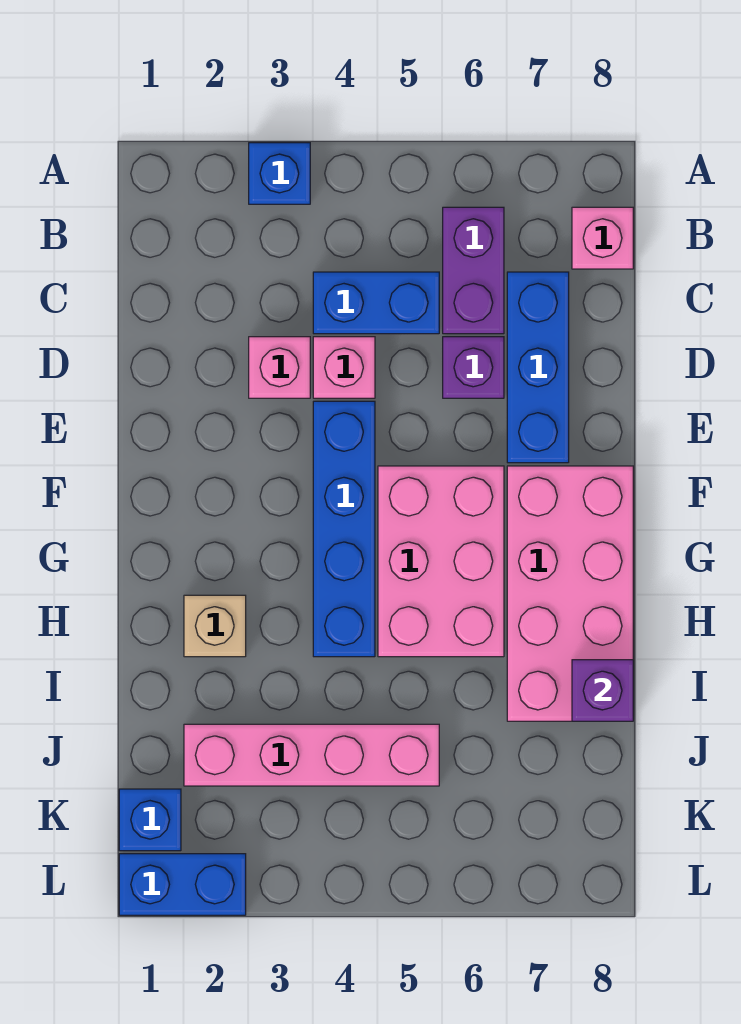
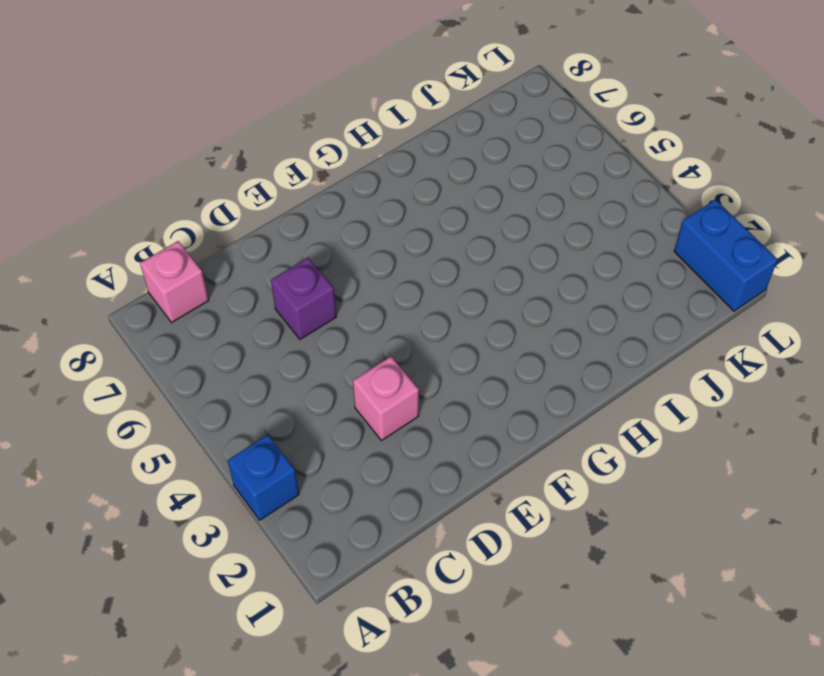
none -> purple brick B6:C6 level 1
none -> blue brick C4:C5 level 1
none -> blue brick C7:E7 level 1

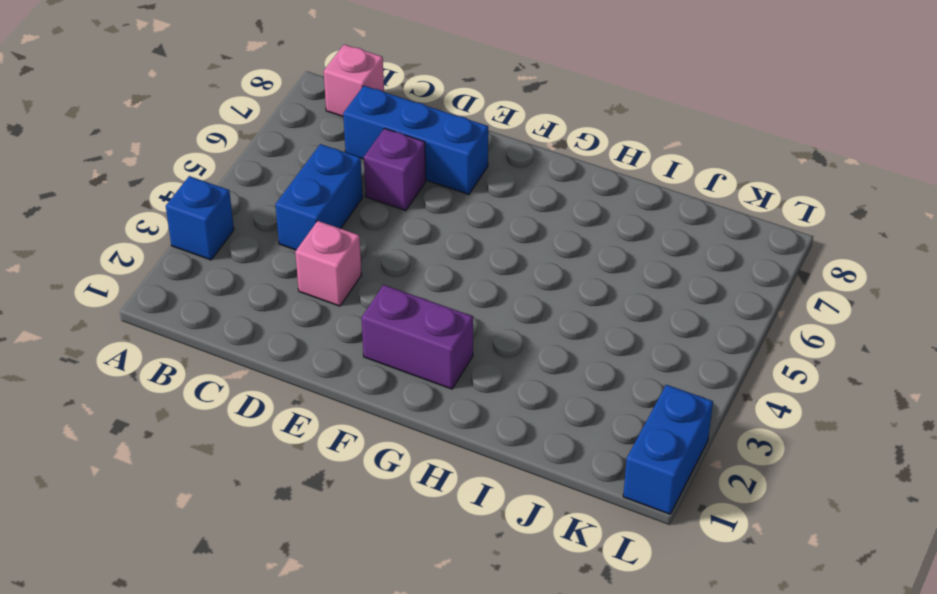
purple brick F2:G2 level 1 -> purple brick B6:C6 level 1
none -> pink brick D4 level 1
none -> blue brick E4:H4 level 1
none -> pink brick F5:H6 level 1

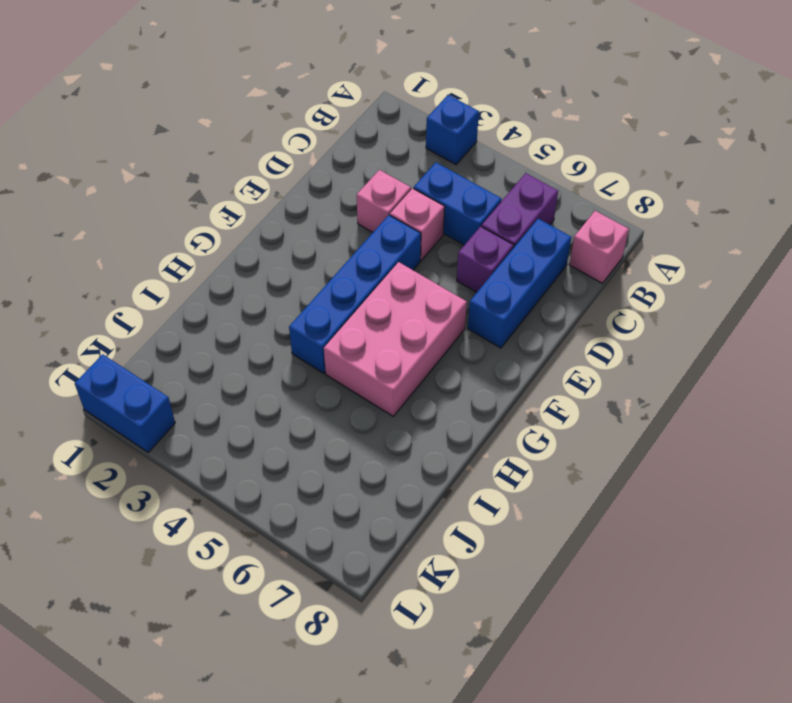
none -> pink brick F7:I8 level 1
none -> tan brick H2 level 1
none -> pink brick J2:J5 level 1

